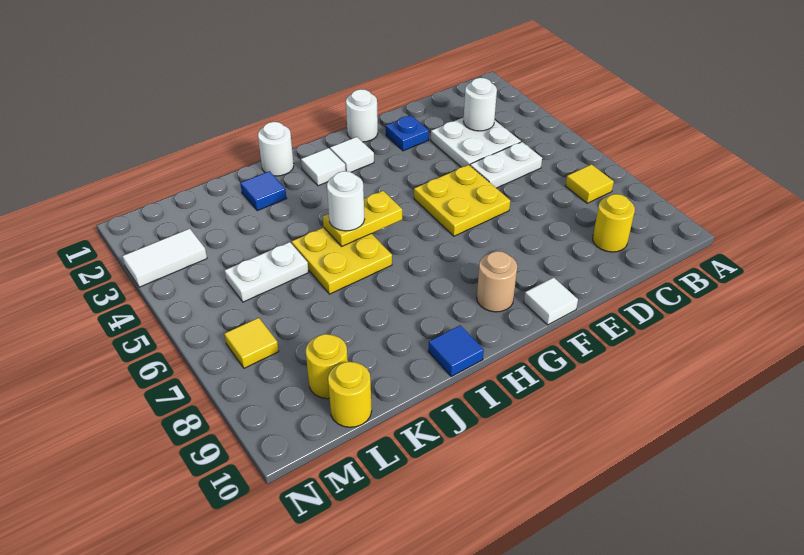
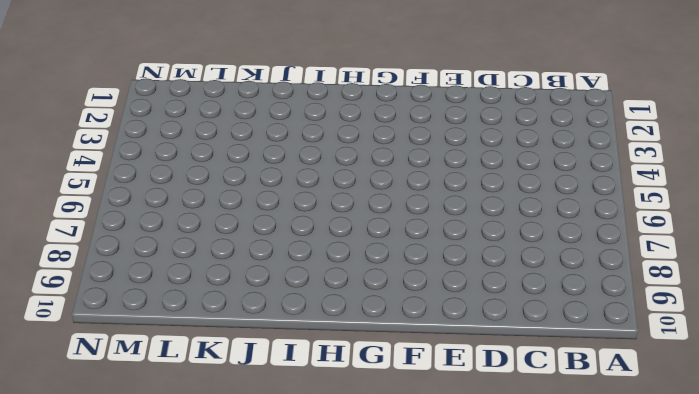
none -> yellow tile B7 level 1
none -> white plate C3:D4 level 1
none -> white plate C5:D5 level 1

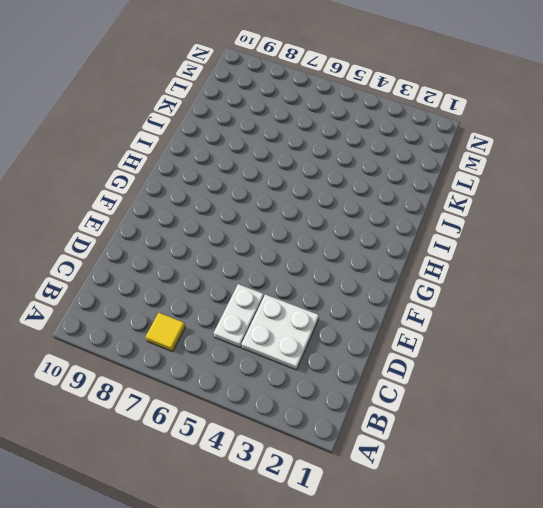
none -> yellow round brick C9 level 1
none -> blue plate E2 level 1
none -> yellow plate E5:F6 level 1

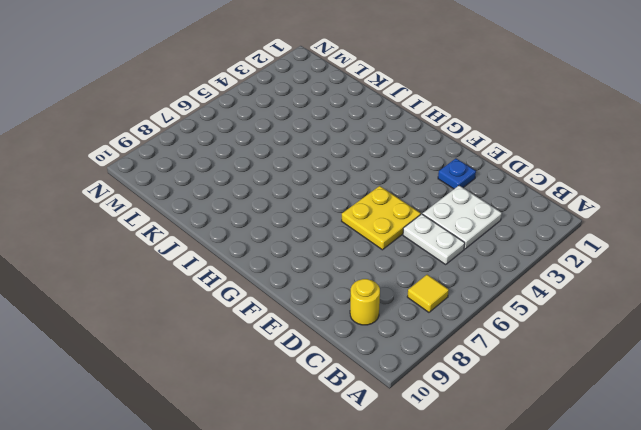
none -> white round brick F1 level 1
none -> white tile F10 level 1
none -> white tile G2 level 1

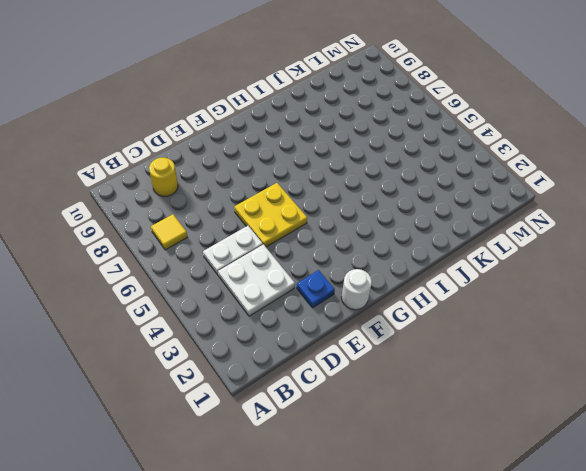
none -> white tile F10 level 1
none -> white tile G2 level 1
none -> tan round brick G9 level 1

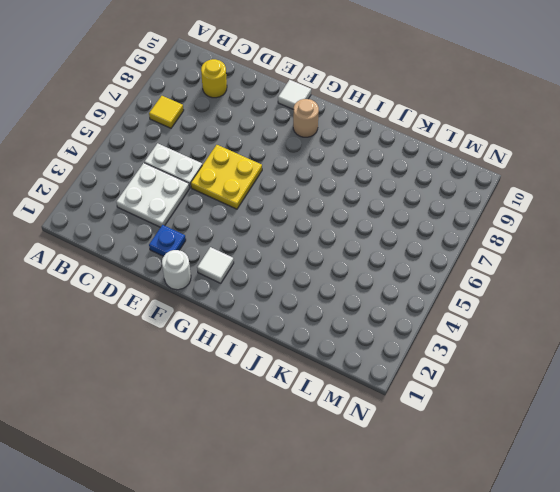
none -> white tile H2 level 1
none -> white round brick I1 level 1
none -> yellow plate I5:J6 level 1

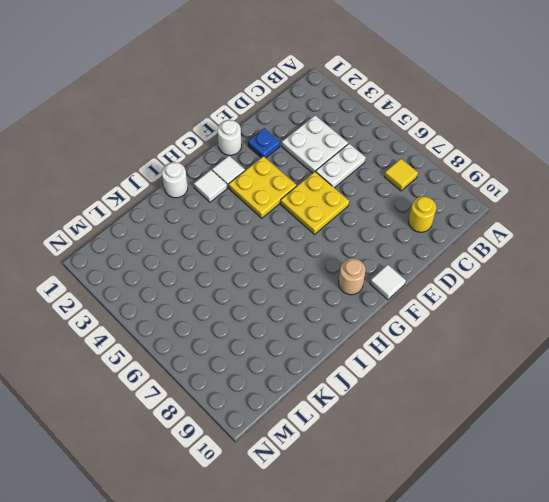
yellow plate F3:G4 level 1 -> yellow plate I5:J6 level 1
none -> blue tile I10 level 1
none -> blue tile J2 level 1
none -> white plate K5:L5 level 1

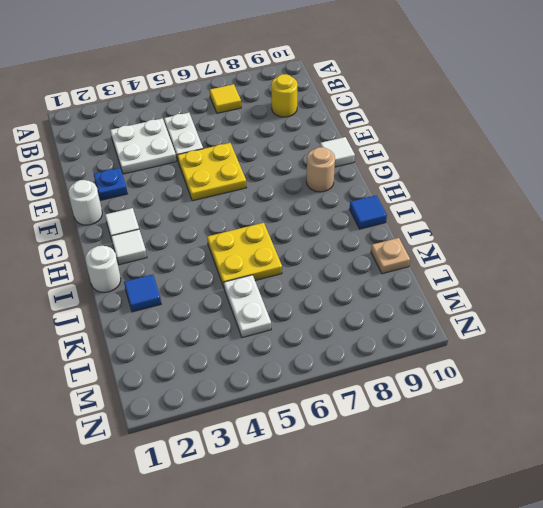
tan plate K10 level 1 -> none
none -> yellow round brick L9 level 1
none -> yellow round brick L10 level 1
none -> white tile M3:N3 level 1

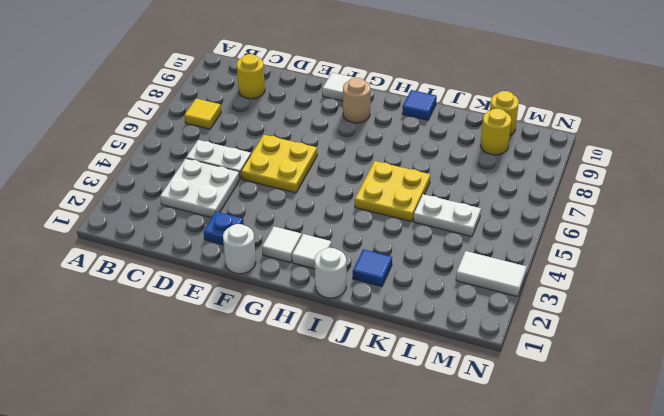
none -> yellow tile M7 level 1
none -> white round brick C3 level 2
none -> yellow plate H5:I5 level 2

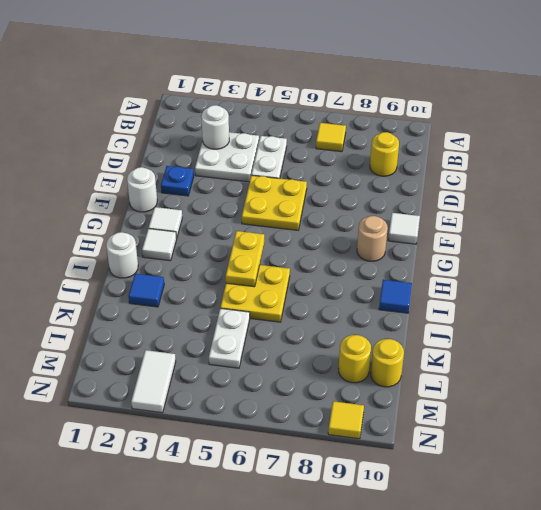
yellow tile N9 level 1 -> yellow tile M7 level 1
none -> white round brick I5 level 3

